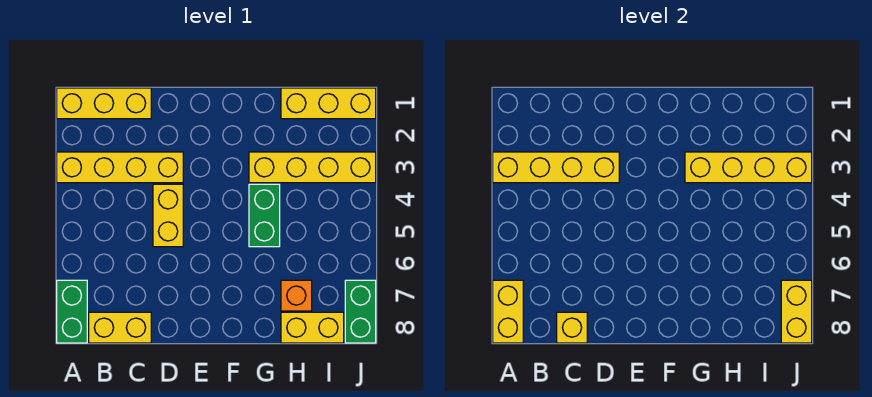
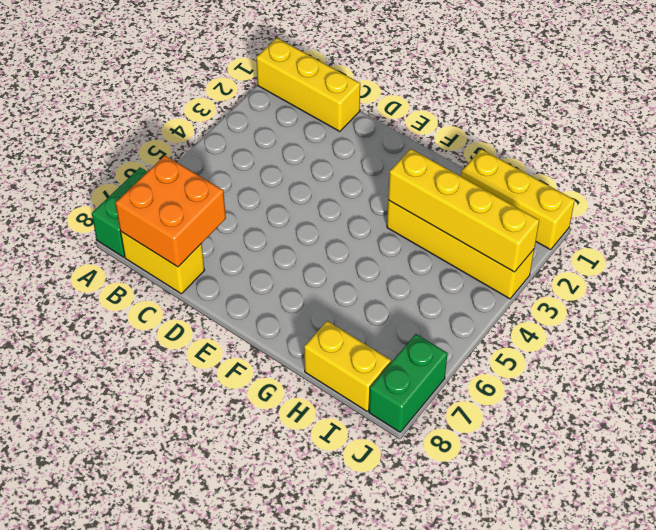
orange brick B7:C8 level 2 -> yellow brick C8 level 2
none -> yellow brick A3:D3 level 1
none -> yellow brick D4:D5 level 1
none -> green brick G4:G5 level 1

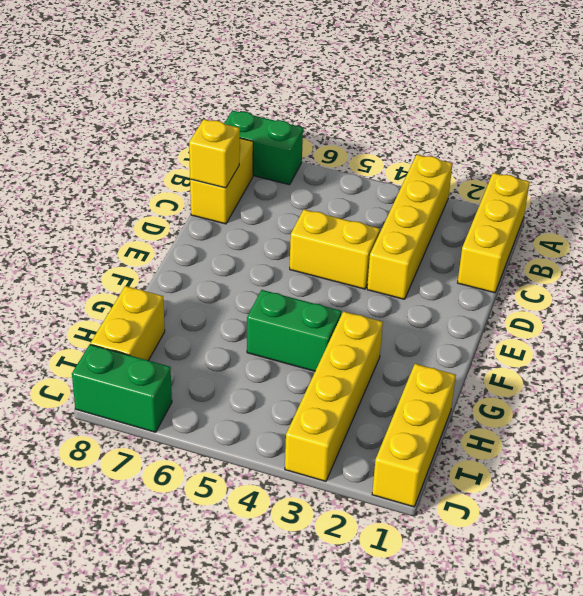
none -> orange brick H7 level 1
none -> yellow brick A3:D3 level 2
none -> yellow brick A7:A8 level 2

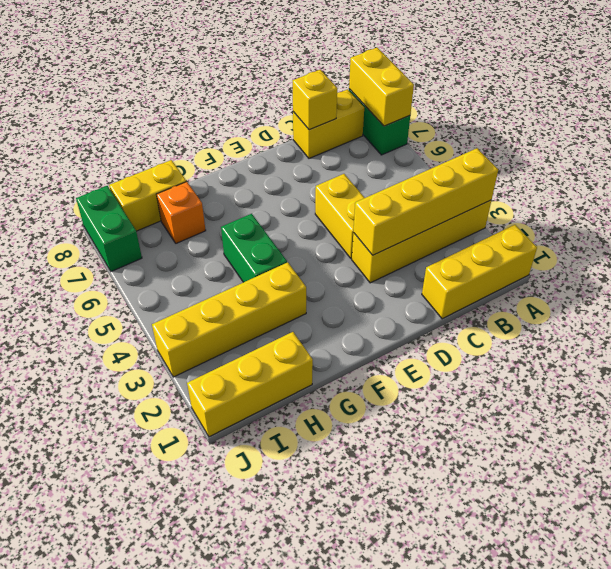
none -> yellow brick G3:J3 level 2
none -> yellow brick J7:J8 level 2

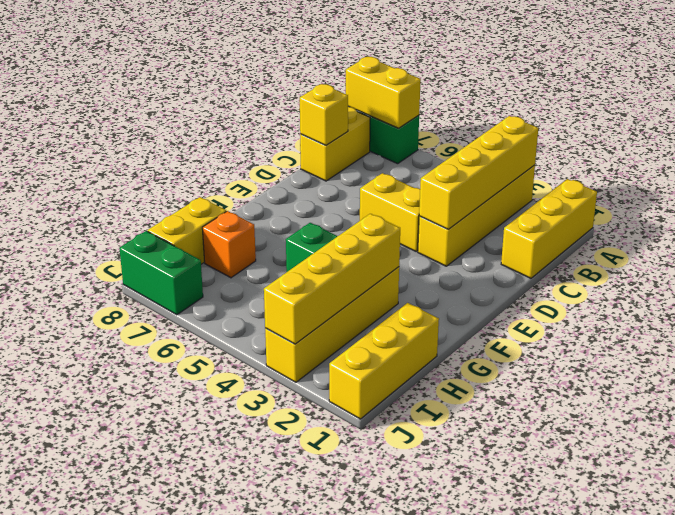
none -> yellow brick J7:J8 level 2

